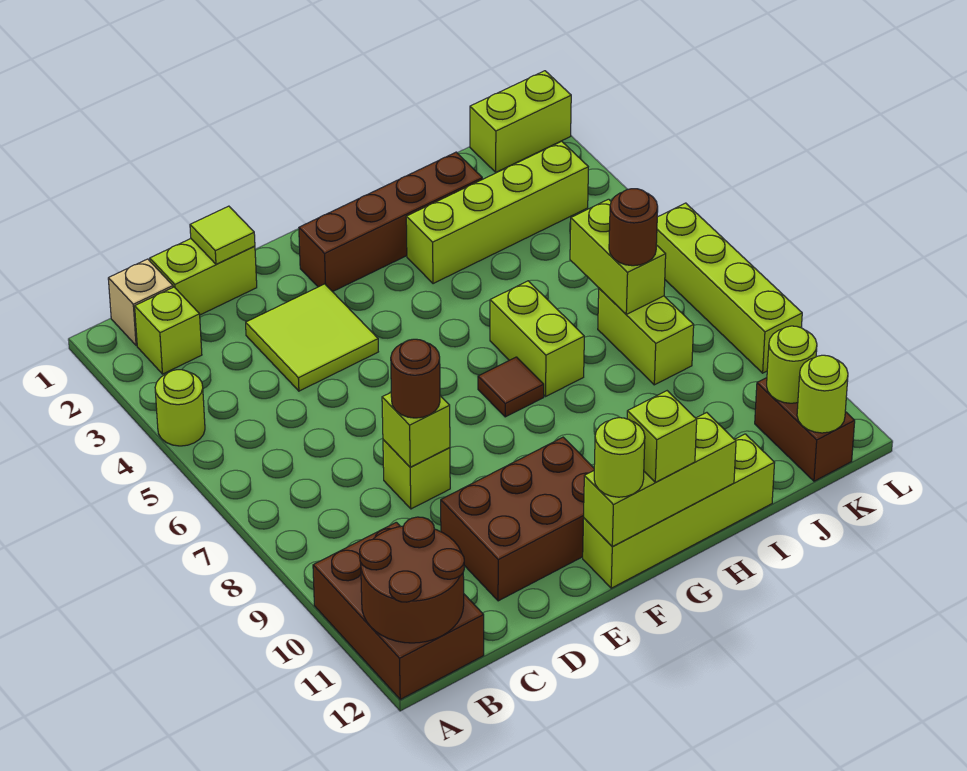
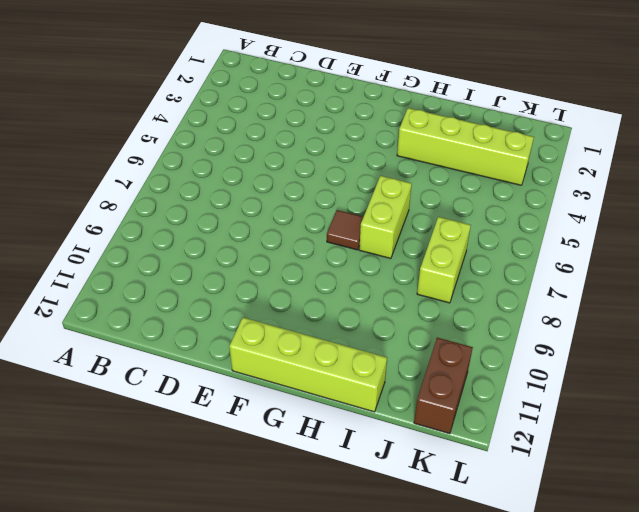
none -> lime round brick A4 level 1
none -> brown brick A10:B12 level 1
none -> tan brick B1 level 1

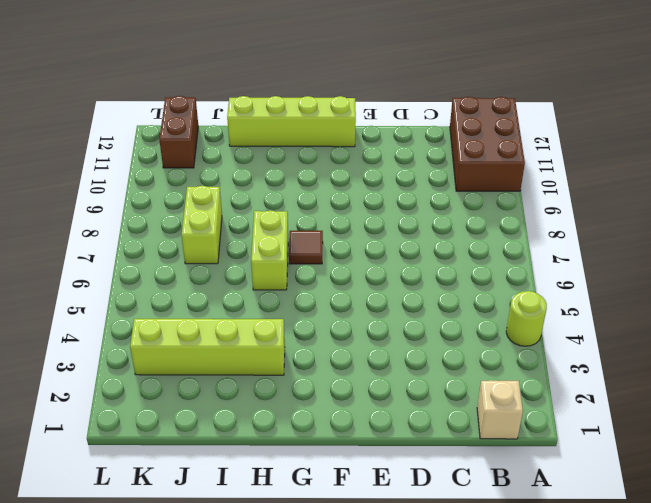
none -> lime brick B2 level 1
none -> lime brick C1:D1 level 1
none -> lime tile D3:E4 level 1

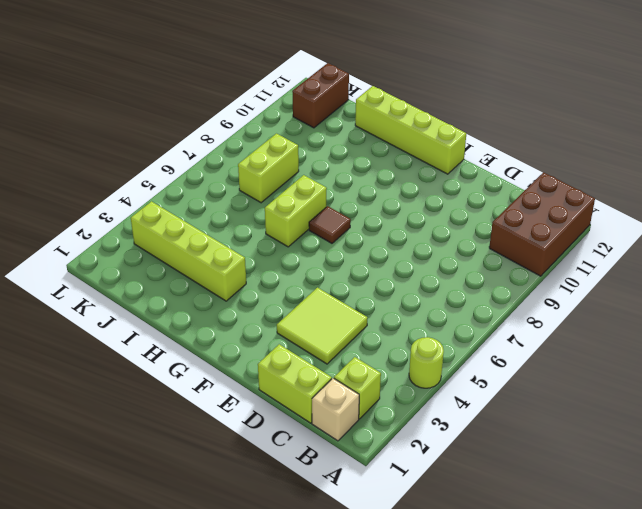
none -> lime brick D8 level 1
none -> brown brick D10:F11 level 1
none -> brown brick F2:I2 level 1

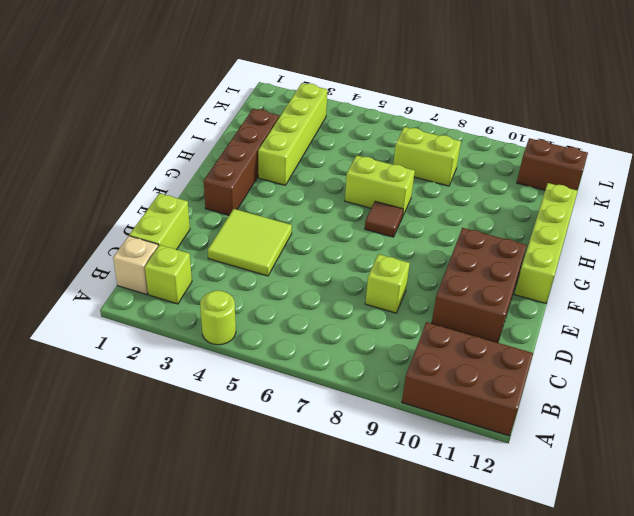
none -> lime brick K1:L1 level 1
none -> lime brick L6:L9 level 1
none -> brown round brick A11:B12 level 2

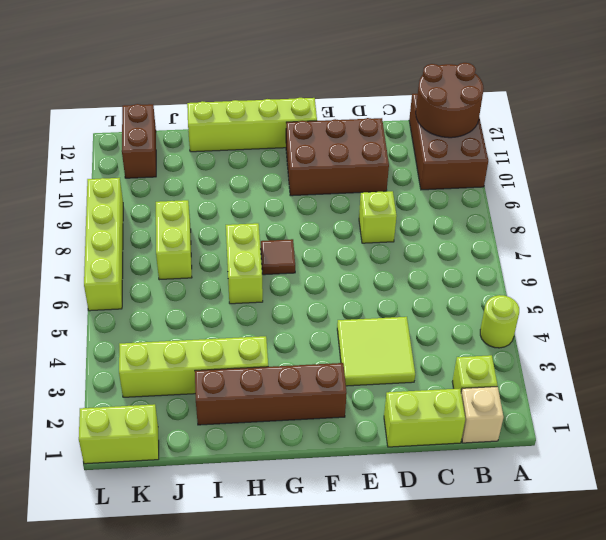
none -> lime tile D1 level 2
none -> lime brick D8 level 2
none -> lime brick F12:H12 level 2

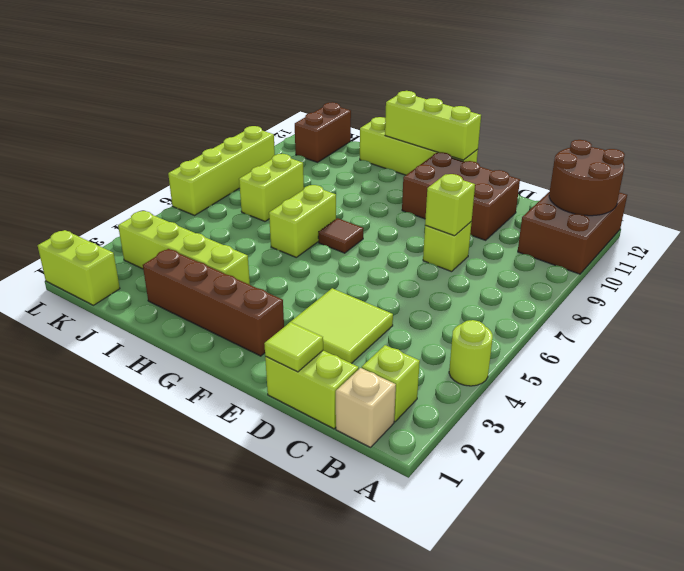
none -> lime brick J6:J7 level 2
none -> lime round brick K11 level 2
none -> lime round brick K12 level 2

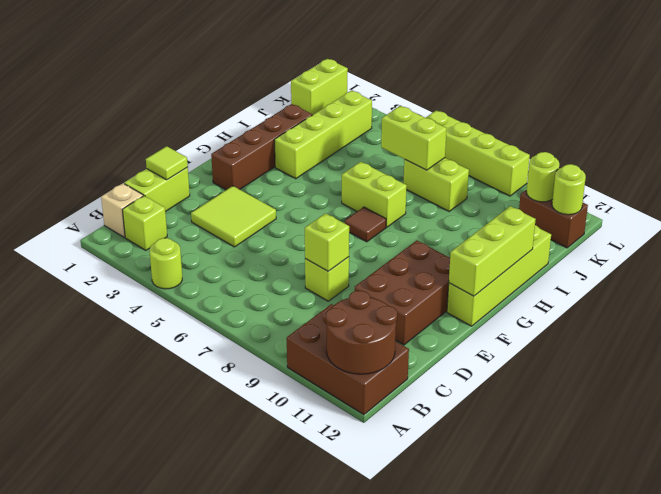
none -> brown round brick D8 level 3
none -> lime round brick F12 level 3
none -> lime brick G12 level 3

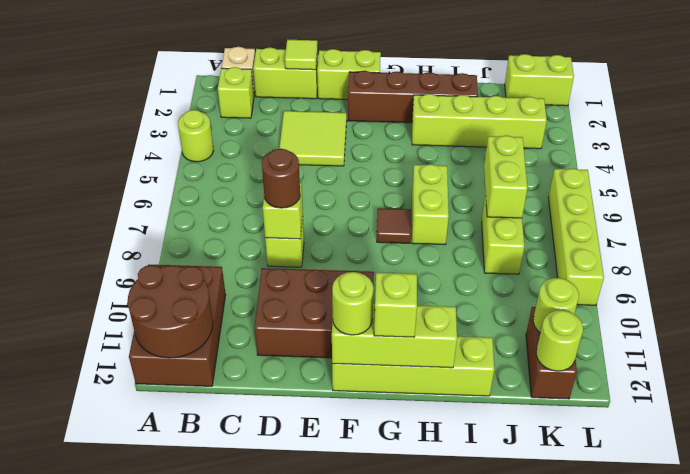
lime brick E1:F1 level 1 -> none
none -> brown round brick J7 level 3

